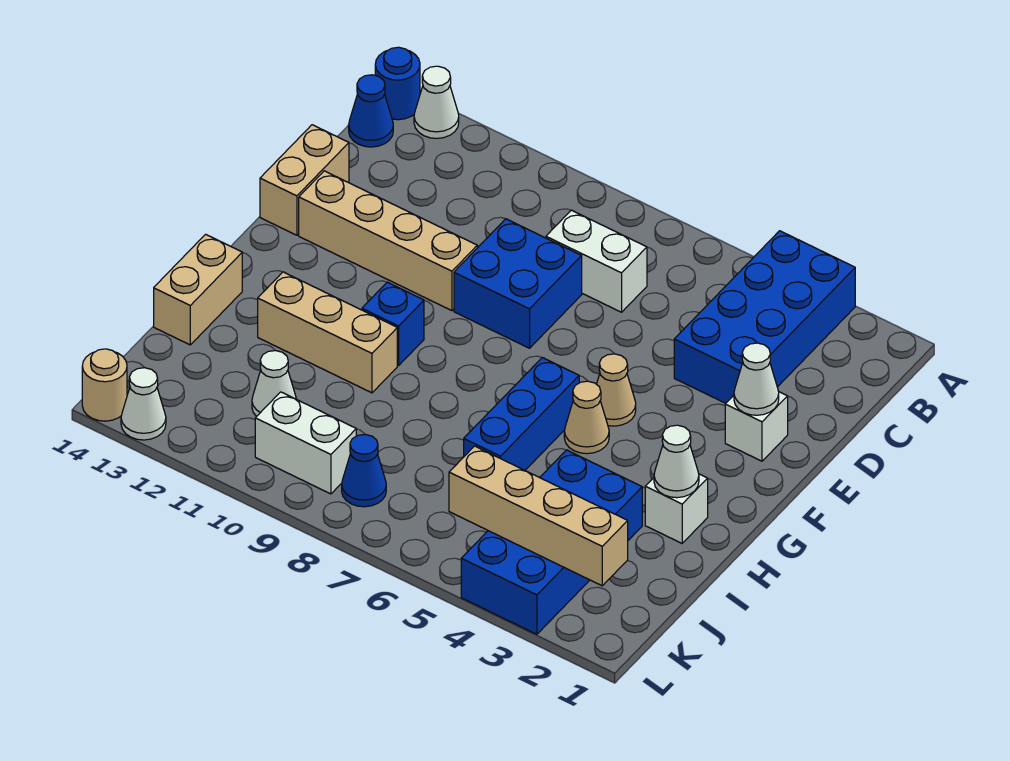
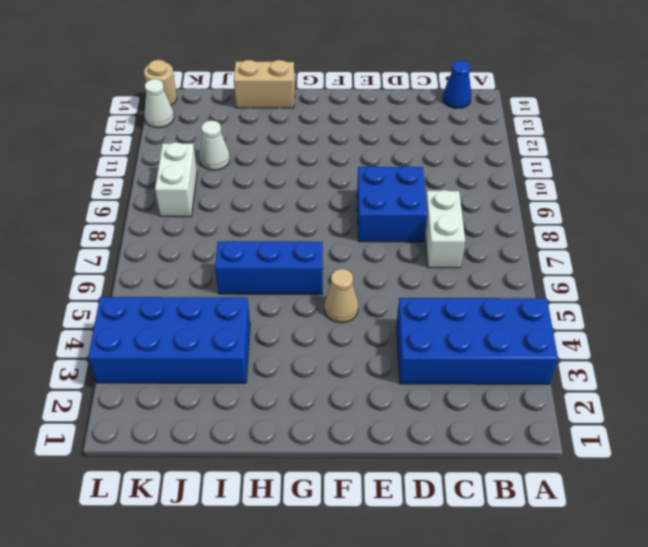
none -> white cone A13 level 1
none -> blue round brick A14 level 1
none -> tan brick D14:E14 level 1

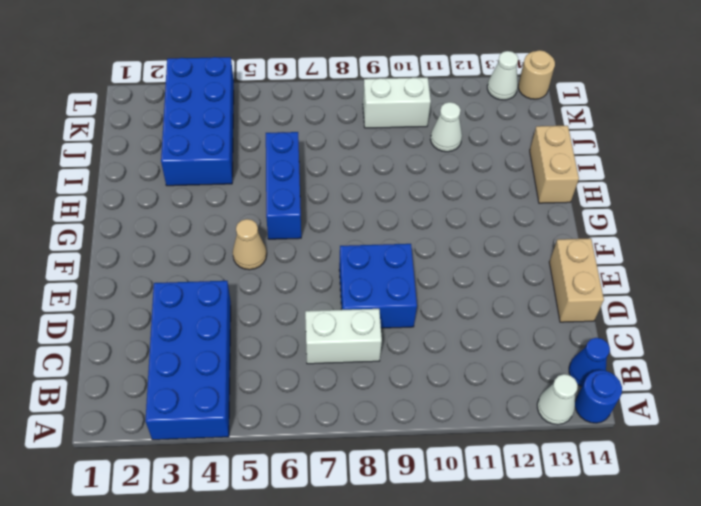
none -> white brick E2 level 1
none -> tan brick E10:E13 level 1
none -> tan cone G5 level 1

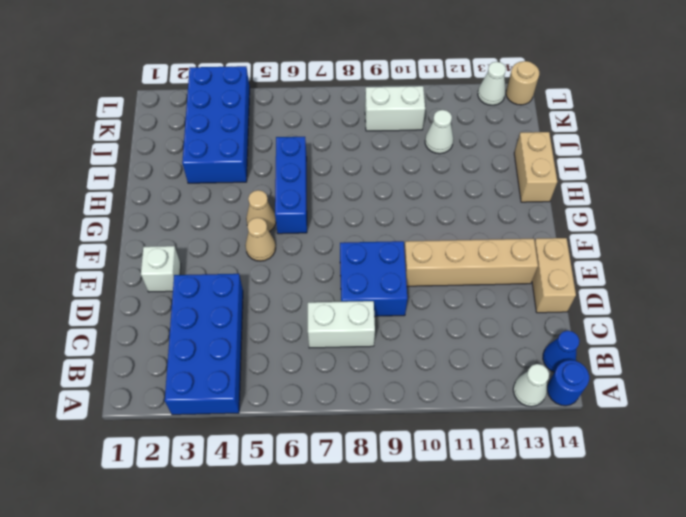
none -> blue brick G10 level 1
none -> white brick H2 level 1
none -> tan brick H10:H12 level 1

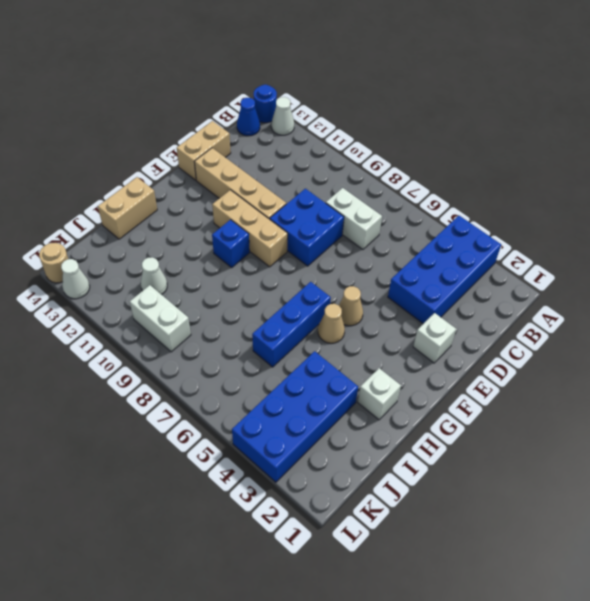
tan brick F9:F11 level 1 -> tan brick H10:H12 level 1
none -> blue cone K8 level 1
none -> white cone E2 level 2
none -> white cone H2 level 2

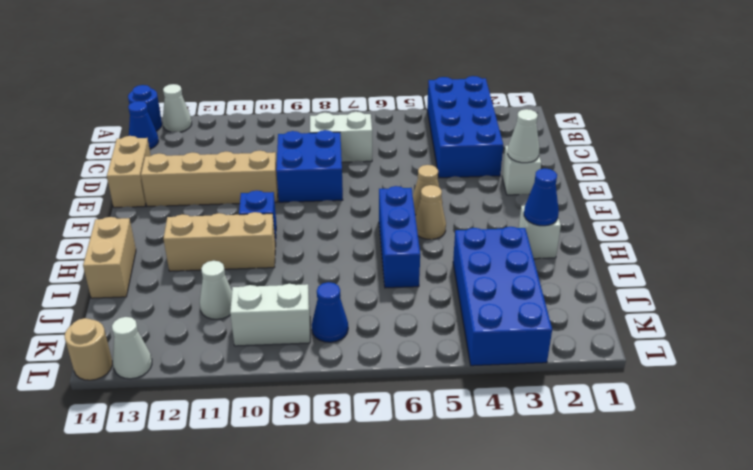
blue cone H2 level 2 -> white cone H2 level 2
none -> tan brick K2:K5 level 2

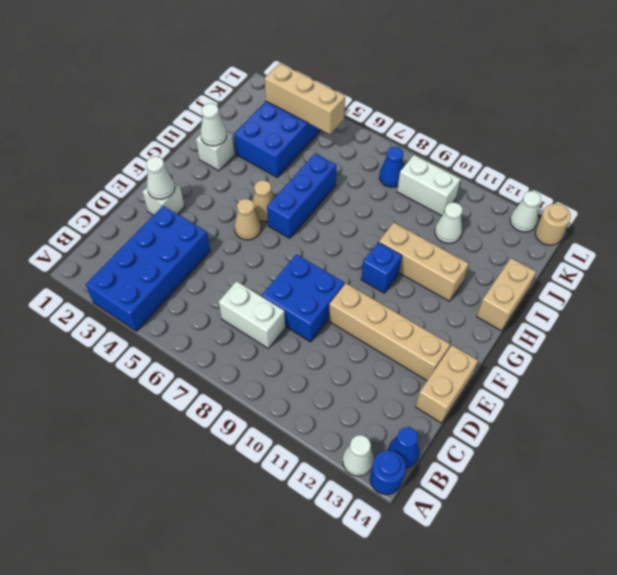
tan brick K3:K5 level 2 -> tan brick K2:K5 level 2

